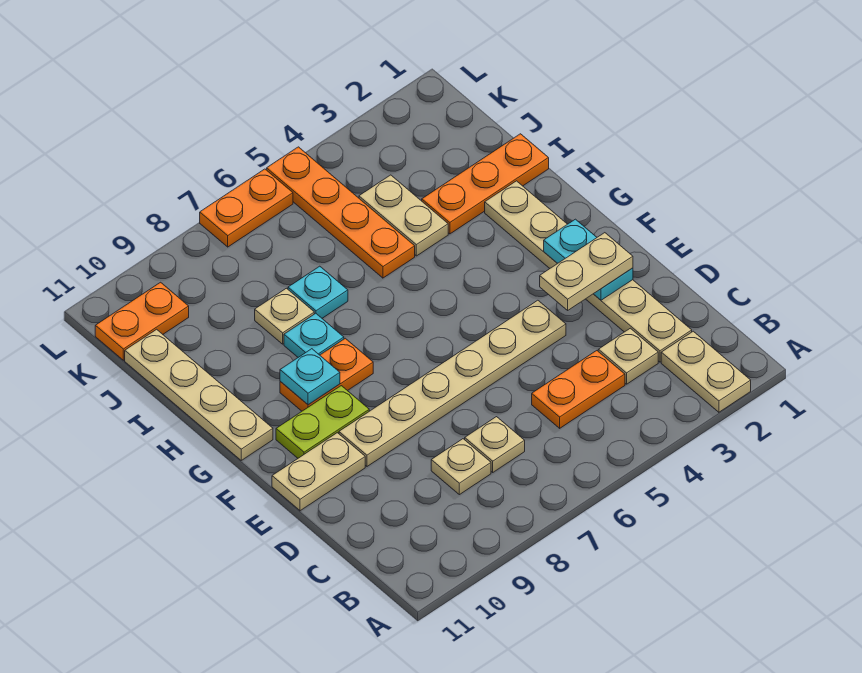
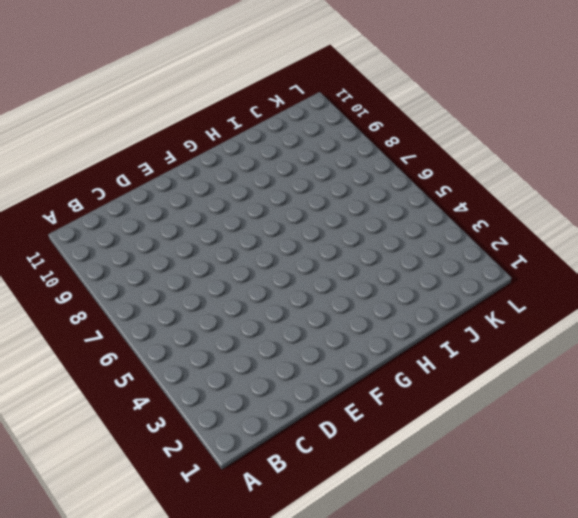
none -> tan plate A2:B2 level 1
none -> tan plate C2:H2 level 1
none -> tan plate C3 level 1

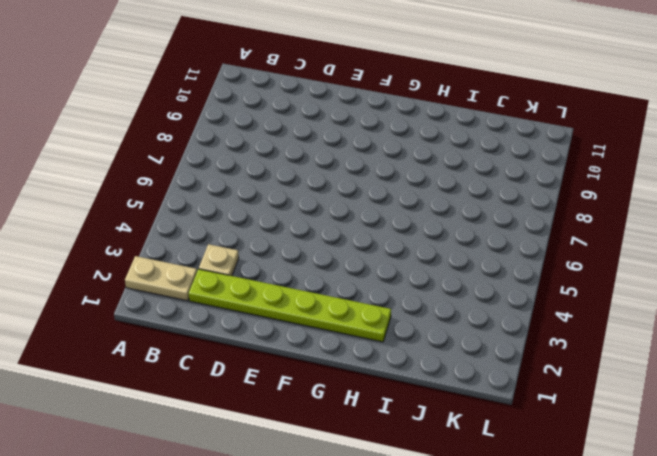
lime plate C2:H2 level 1 -> tan plate C2:H2 level 1
none -> orange plate C4:C5 level 1
none -> tan plate C7 level 1
none -> tan plate C8 level 1

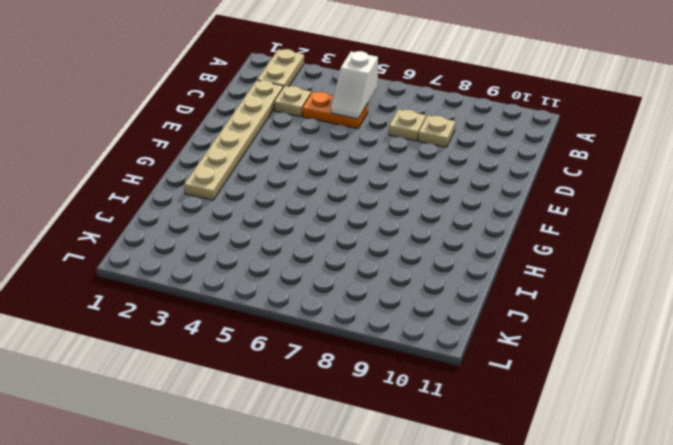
white slope B5:C5 level 2 top B -> none
none -> tan plate E4:E9 level 1
none -> tan plate E10:E11 level 1
none -> lime plate F9:F10 level 1

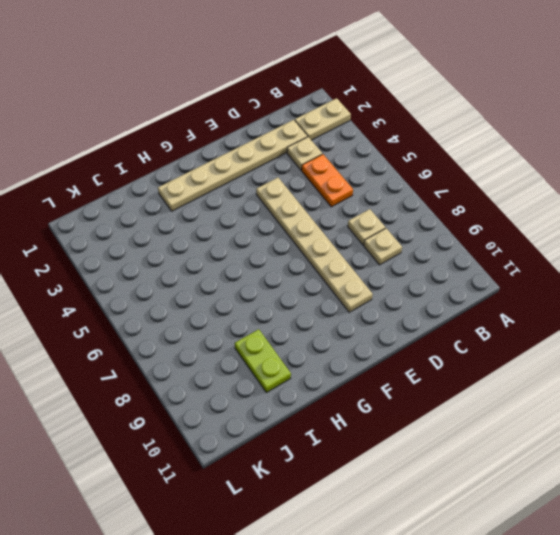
lime plate I9:I10 level 1 -> lime plate F9:F10 level 1
none -> tan plate E10:E11 level 1
none -> orange plate G8:G9 level 1
none -> tan plate G11:J11 level 1

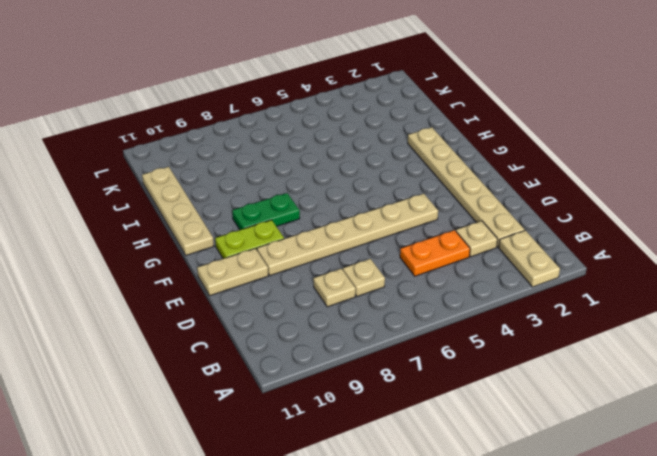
green plate G8:G9 level 1 -> orange plate G8:G9 level 1
none -> cyan plate H8 level 1
none -> orange plate I1:I3 level 1
none -> tan plate I4:J4 level 1

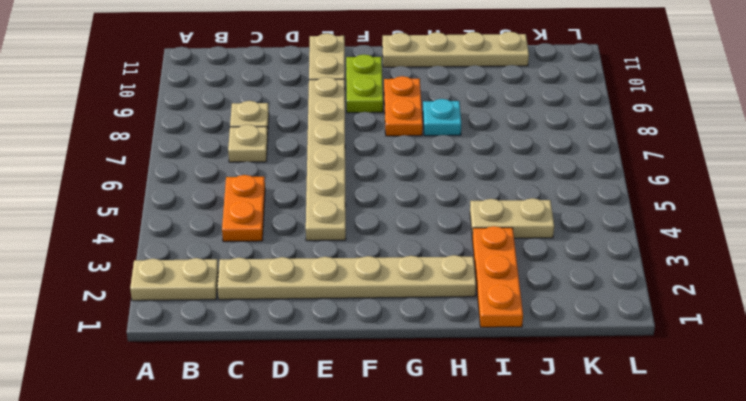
none -> tan plate C3 level 1
none -> orange plate I5:L5 level 1
none -> cyan plate I7 level 1

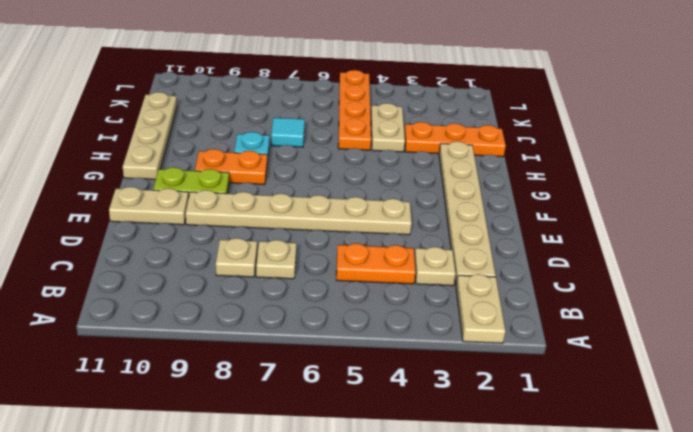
cyan tile I7 level 1 -> cyan plate I7 level 1
none -> tan plate I8 level 1
none -> orange plate K10:K11 level 1
none -> orange plate L6:L7 level 1

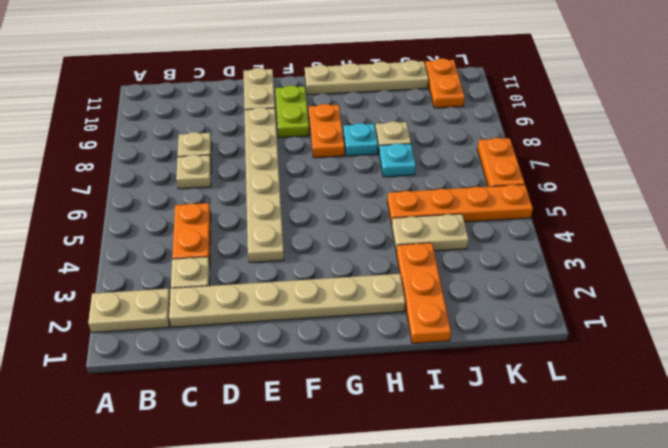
none -> cyan plate E2:F2 level 2
none -> cyan plate G9 level 2
none -> tan plate E2:E3 level 3

